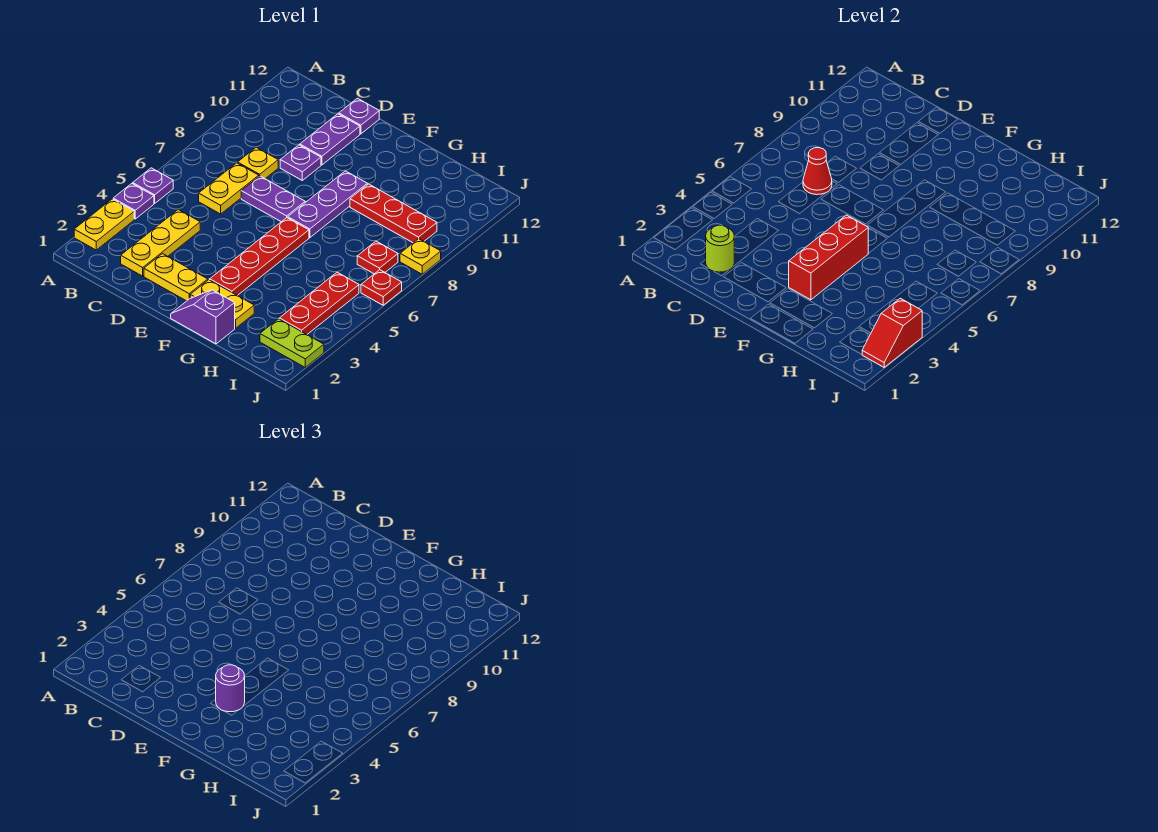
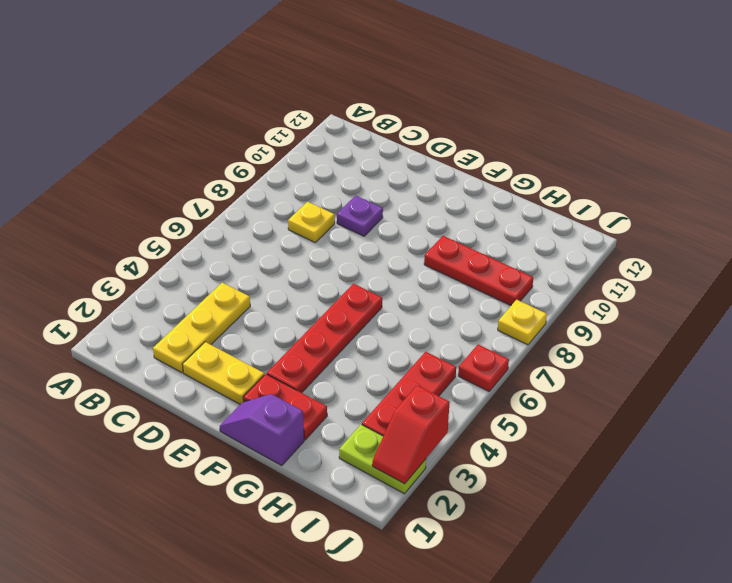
red plate F2:G2 level 1 -> yellow plate F2:G2 level 1
none -> yellow plate A2:A3 level 1
none -> purple plate A4 level 1
none -> purple plate A5 level 1

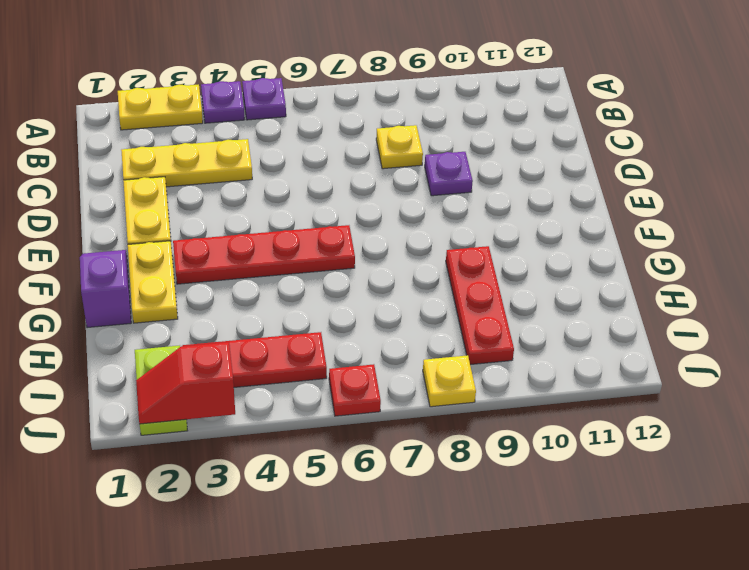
none -> yellow plate C6:C7 level 1
none -> purple plate D7:E7 level 1
none -> purple plate D10:D11 level 1

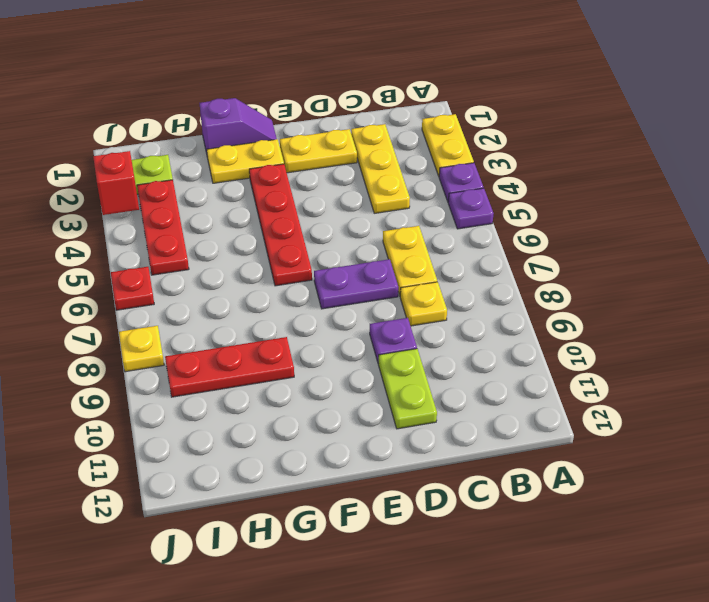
lime plate D10:D11 level 1 -> purple plate D10:D11 level 1
none -> purple plate D12 level 1
none -> purple plate F7:F9 level 1
none -> red plate I7 level 1

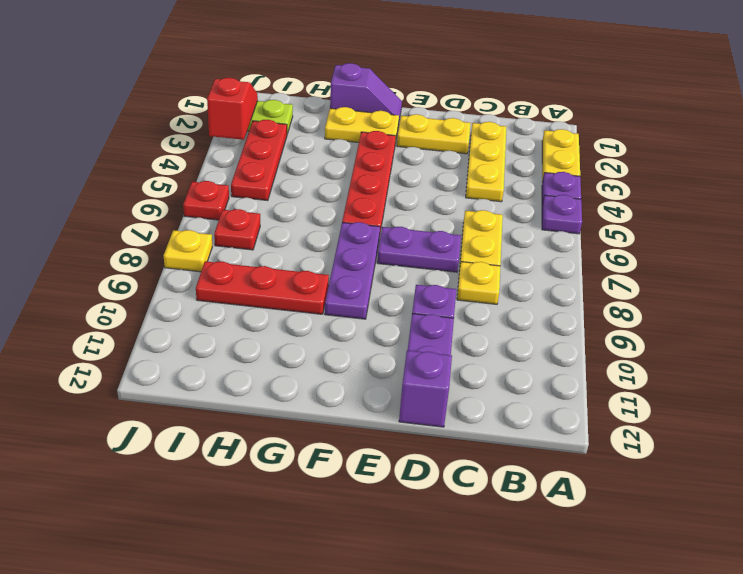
purple brick D12 level 1 -> purple plate D12 level 1
none -> lime round brick C2 level 2
none -> red cone C7 level 2
none -> red brick F3:F5 level 2

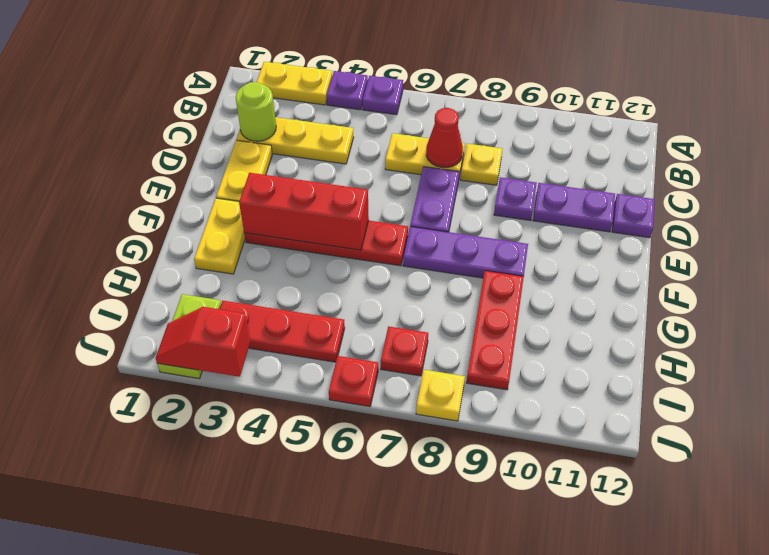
none -> purple slope F1:G1 level 1 top G
none -> purple round brick F3 level 3

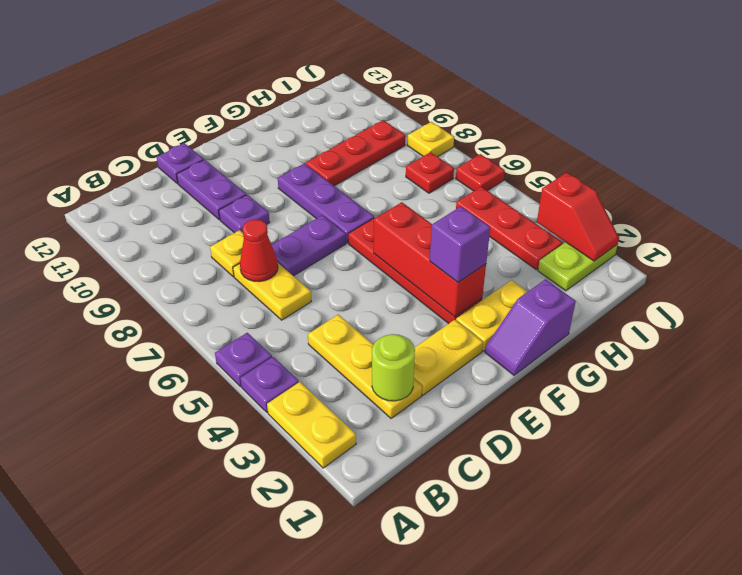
purple brick F3 level 3 -> purple round brick F3 level 3

